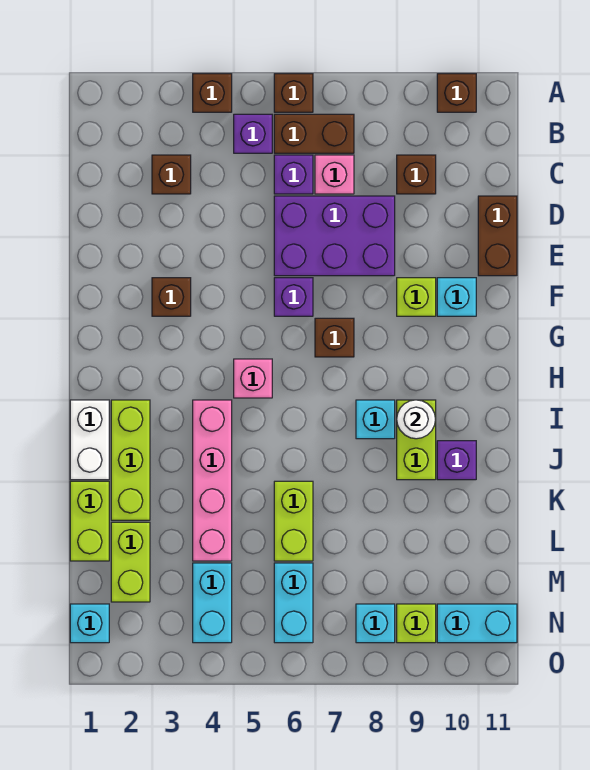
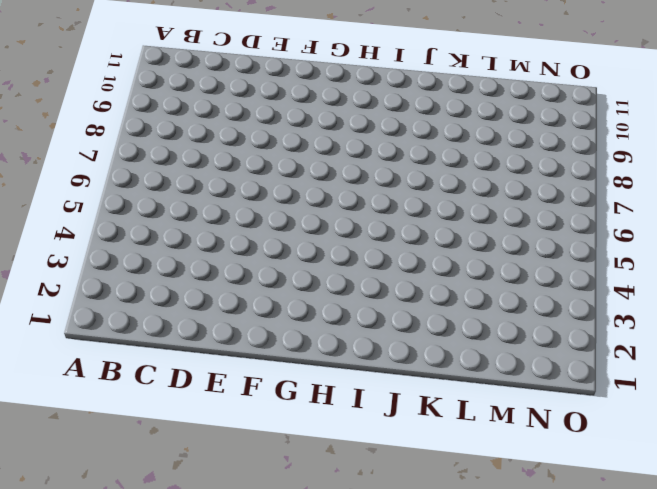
none -> brown brick A4 level 1
none -> brown brick A6 level 1
none -> brown brick A10 level 1
none -> purple brick B5 level 1

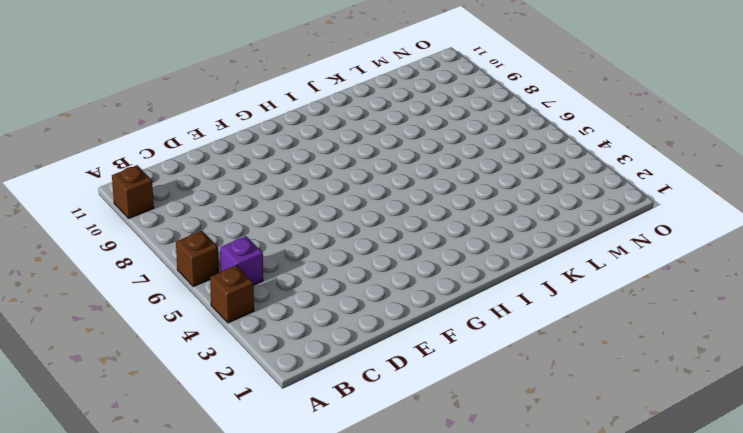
none -> brown brick B6:B7 level 1
none -> brown brick C3 level 1
none -> purple brick C6 level 1
none -> pink brick C7 level 1

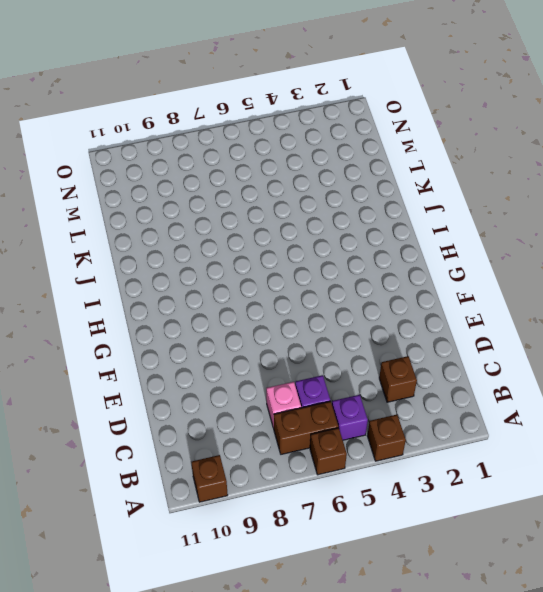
none -> brown brick C9 level 1
none -> purple brick D6:E8 level 1
none -> brown brick D11:E11 level 1
none -> brown brick F3 level 1

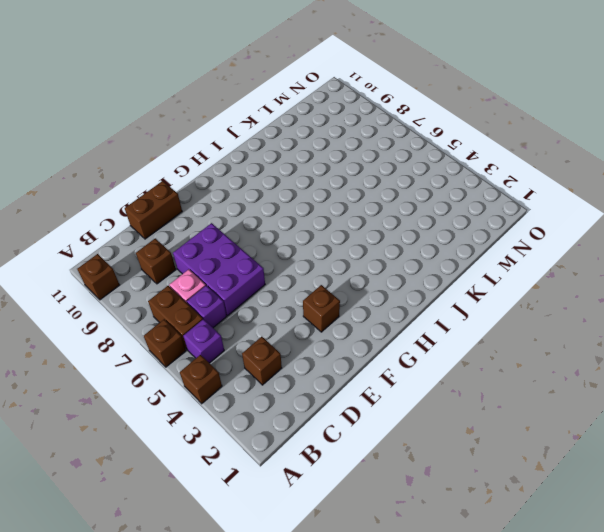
none -> purple brick F6 level 1
none -> lime brick F9 level 1
none -> cyan brick F10 level 1
none -> brown brick G7 level 1

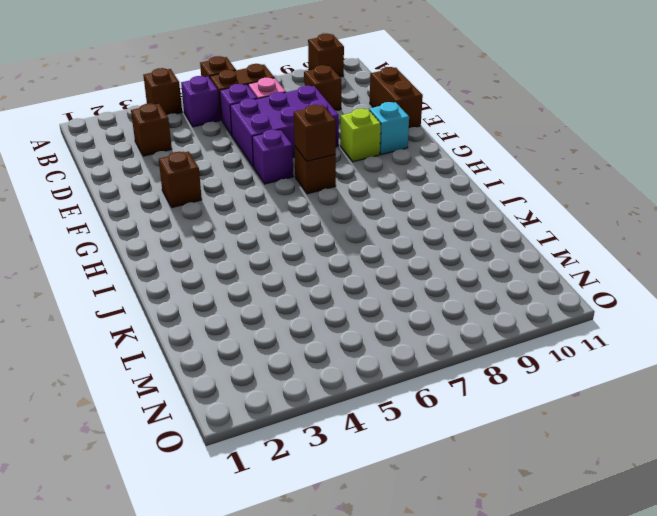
brown brick G7 level 2 -> none
none -> pink brick H5 level 1
none -> white brick I1:J1 level 1
none -> lime brick I2:K2 level 1
none -> pink brick I4:L4 level 1

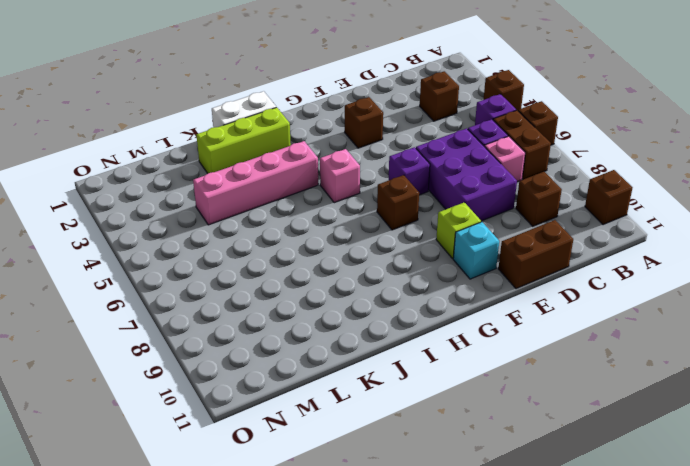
none -> cyan brick I8 level 1
none -> lime brick I9:J9 level 1
none -> purple brick J10 level 1
none -> lime brick K1:L1 level 1

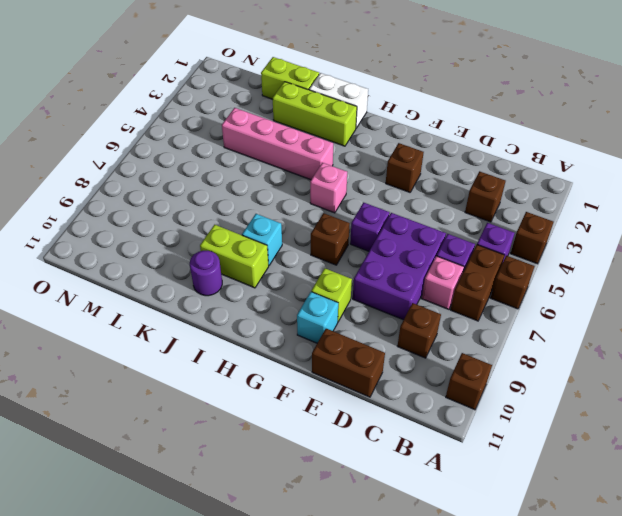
purple round brick J10 level 1 -> purple brick J10 level 1
none -> lime brick K6:L6 level 1
none -> lime brick L2:M2 level 1
none -> cyan brick M4:N4 level 1
none -> cyan brick M6:N6 level 1

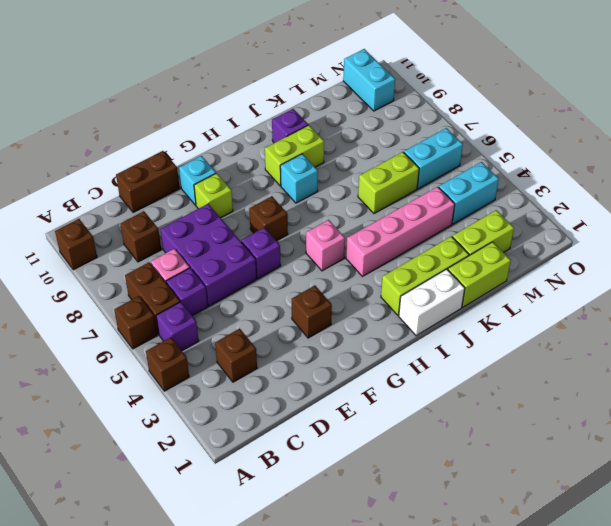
none -> cyan brick N1 level 1
none -> cyan brick N8 level 1
none -> lime brick N9 level 1
none -> white round brick I9 level 2

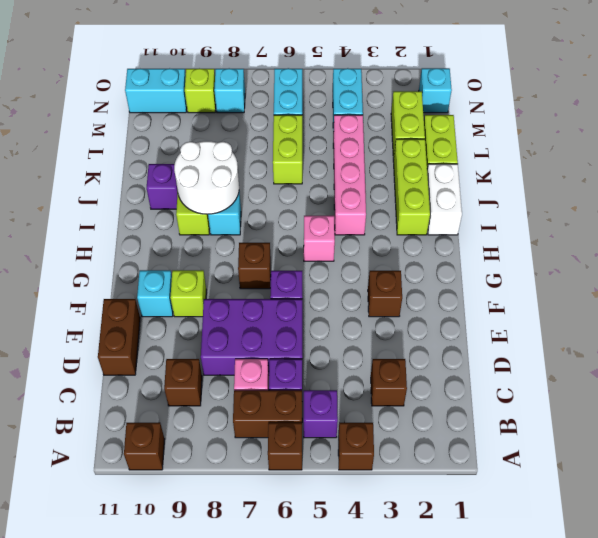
white round brick I8:J9 level 2 -> white round brick I9 level 2

